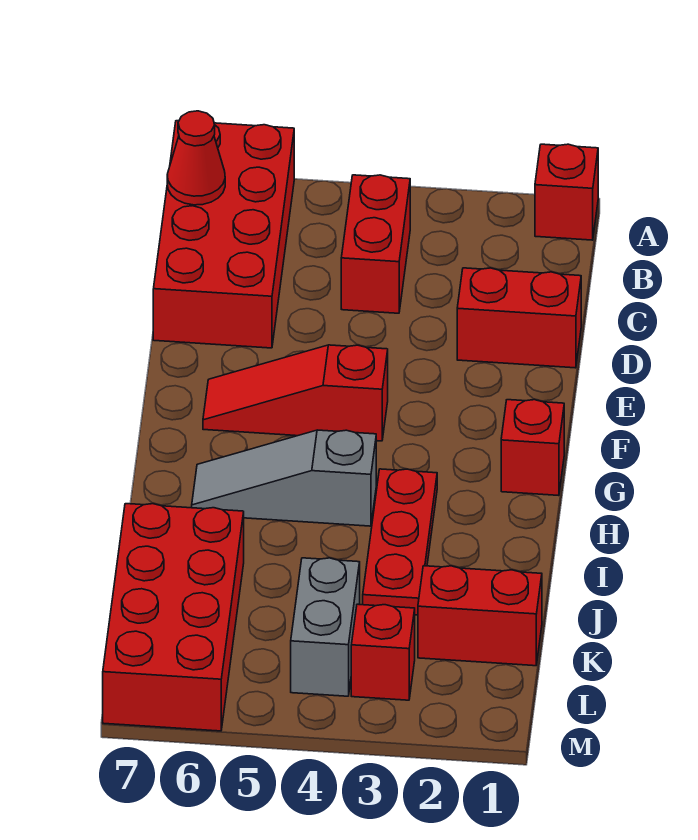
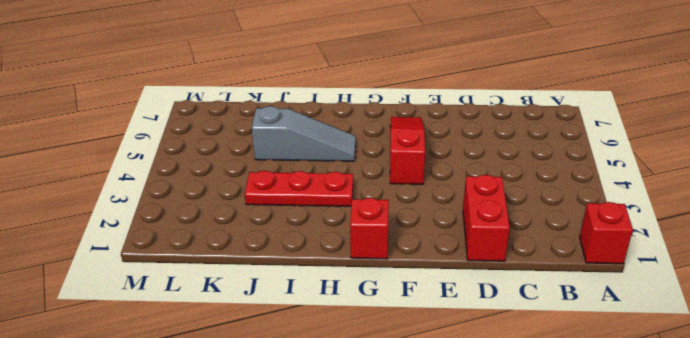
grey slope H5:J5 level 1 top J -> grey slope H4:H6 level 1 top 4
none -> red brick A6:D7 level 1
none -> red brick B4:C4 level 1
none -> red brick J6:M7 level 1

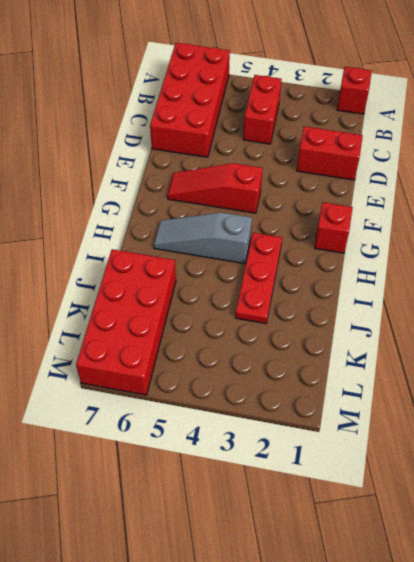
none -> red brick K1:K2 level 1
none -> grey brick K4:L4 level 1
none -> red brick L3 level 1

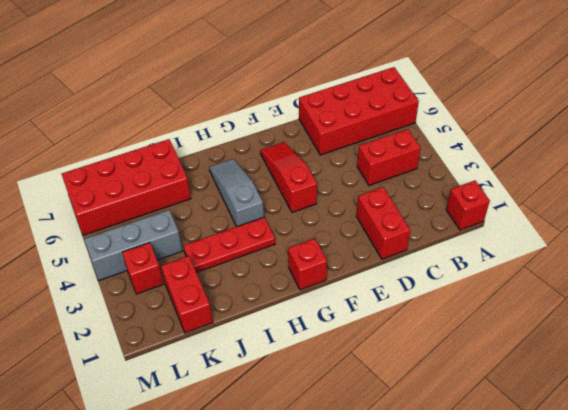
grey brick K4:M4 level 1 -> grey brick K4:L4 level 1
none -> red cone B7 level 2

